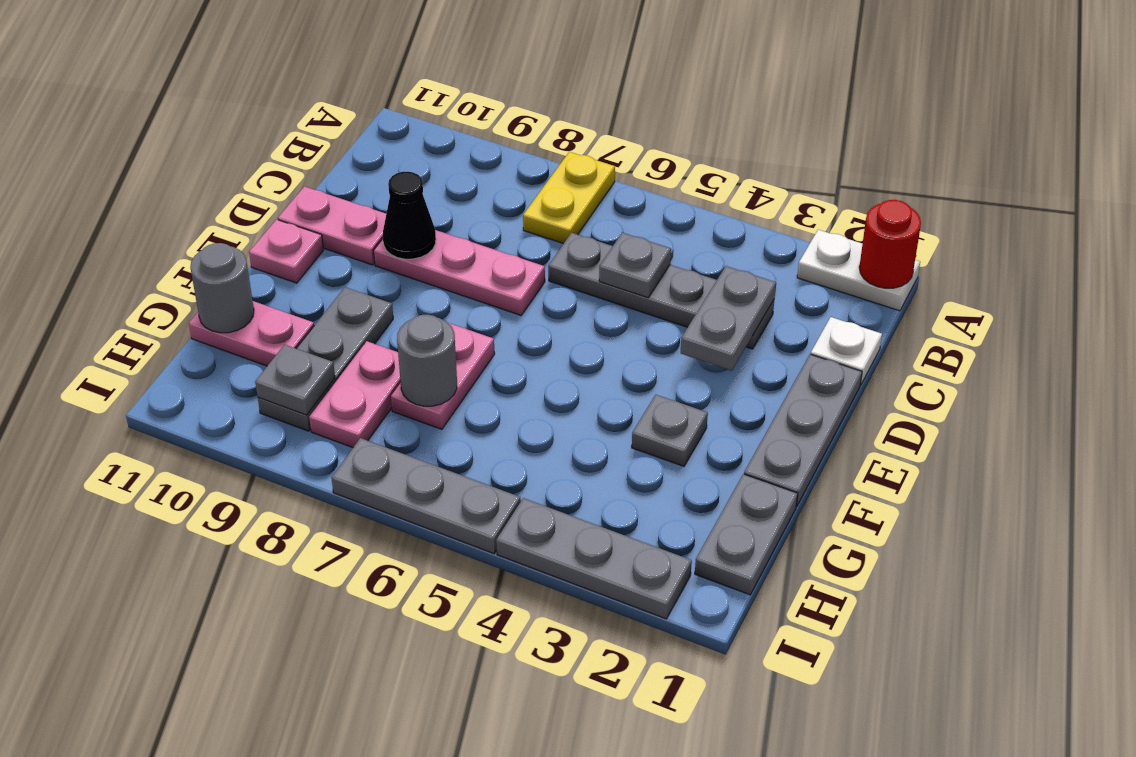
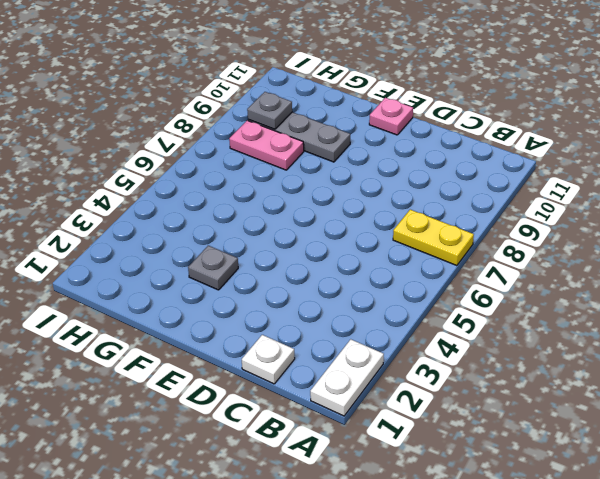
none -> grey plate C3:C6 level 1
none -> grey plate D1:F1 level 1
none -> pink plate D7:D9 level 1

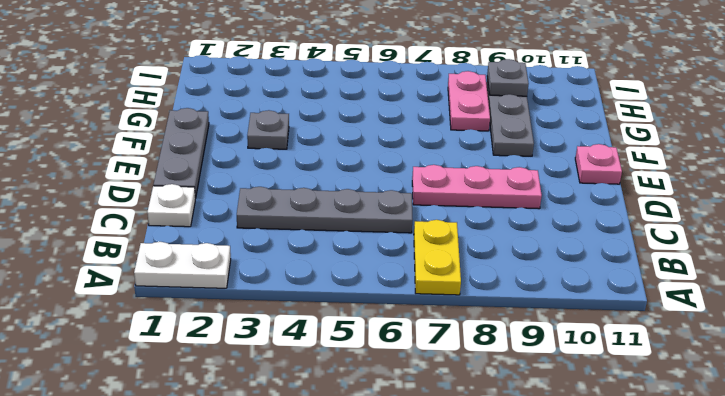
none -> pink plate D10:D11 level 1
none -> pink plate F7:G7 level 1
none -> grey plate G1:H1 level 1

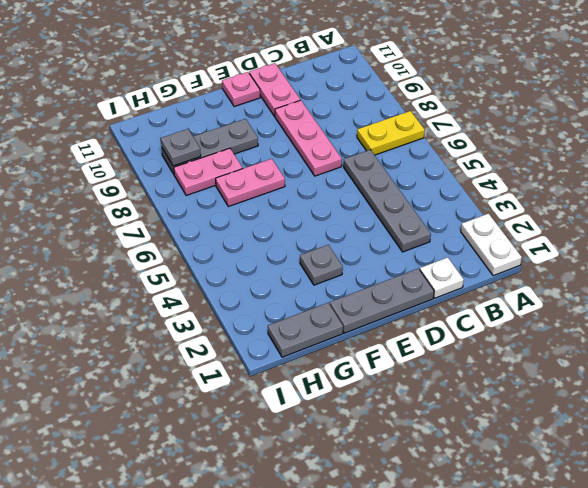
none -> pink plate G10:G11 level 1
none -> grey plate I2:I4 level 1
none -> grey plate I5:I7 level 1

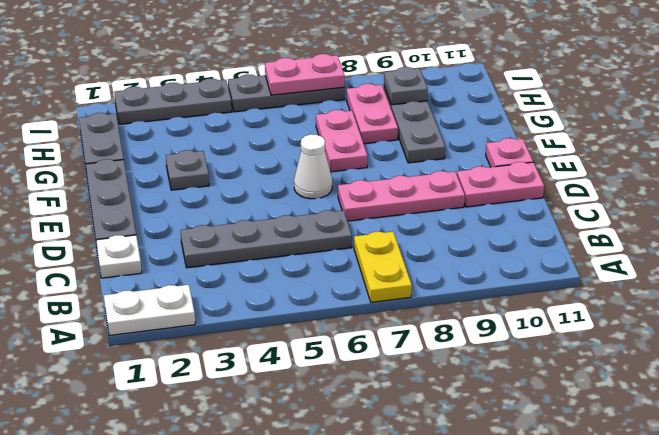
white cone E6 level 1 -> none
pink plate I6:I7 level 2 -> pink plate G10:G11 level 1
none -> red round brick A1 level 2
none -> grey plate C3:D3 level 2
none -> grey plate C5 level 2

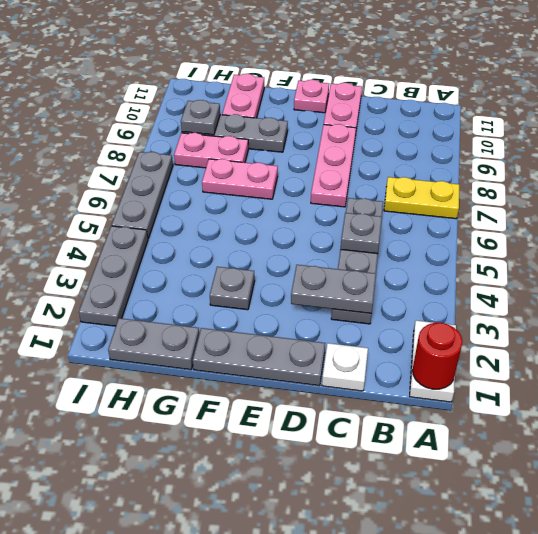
none -> black cone D9 level 2
none -> grey round brick G7 level 2
none -> grey round brick G11 level 2

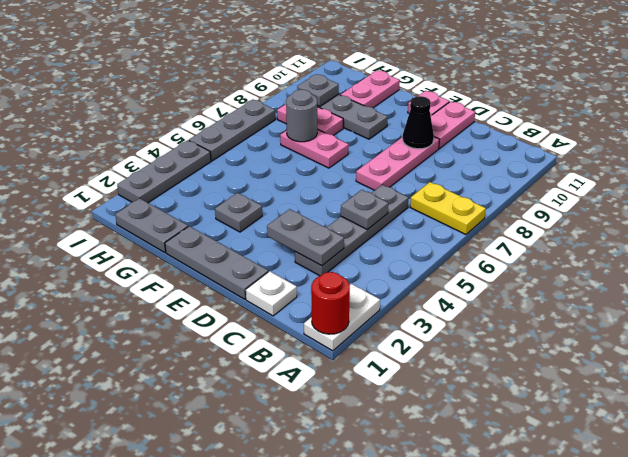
none -> grey round brick G11 level 2

